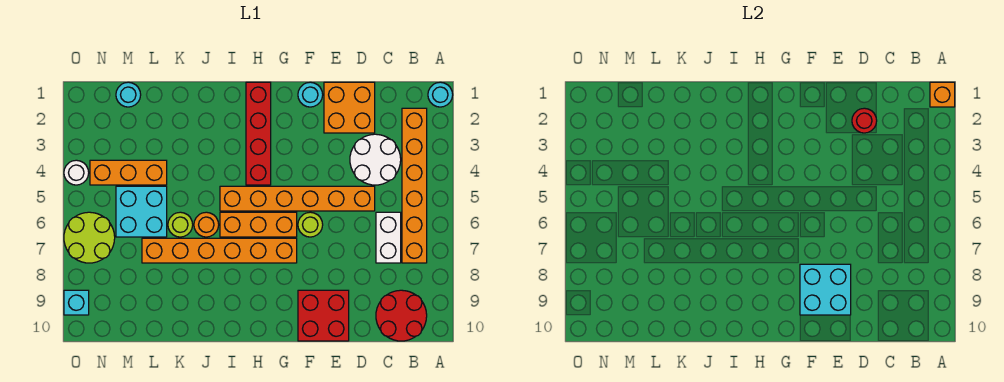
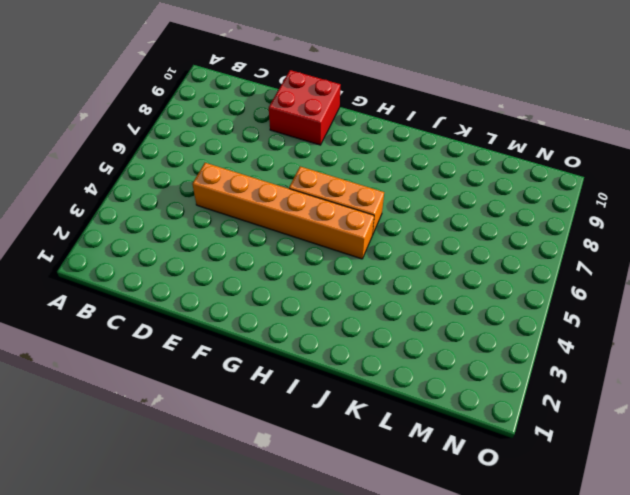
none -> cyan round brick A1 level 1
none -> orange brick B2:B7 level 1
none -> red round brick B9:C10 level 1

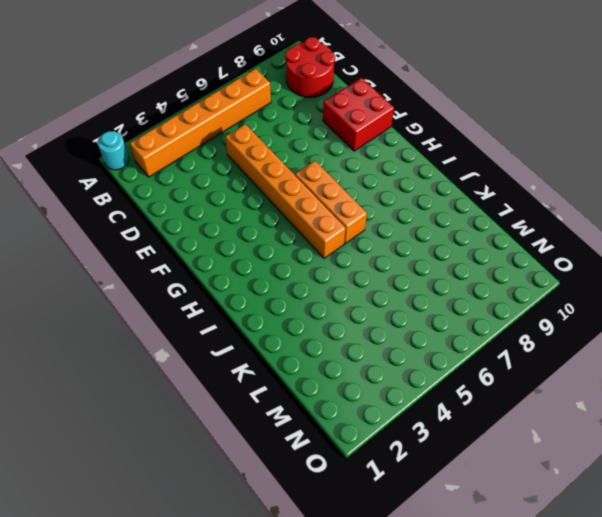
none -> white round brick C3:D4 level 1
none -> white brick C6:C7 level 1
none -> orange brick D1:E2 level 1

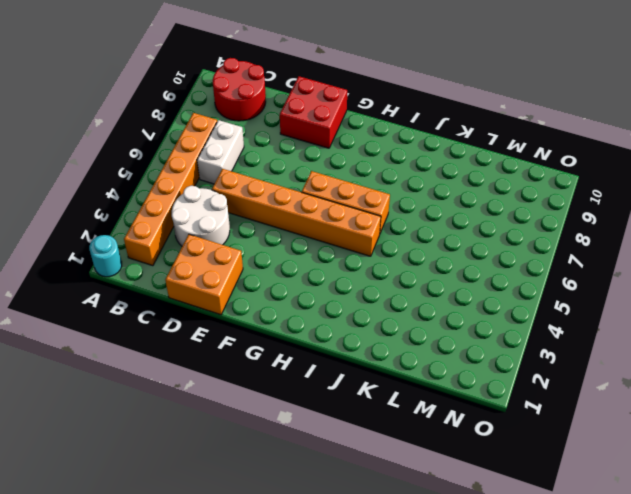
none -> cyan round brick F1 level 1
none -> lime round brick F6 level 1
none -> orange brick G7:L7 level 1

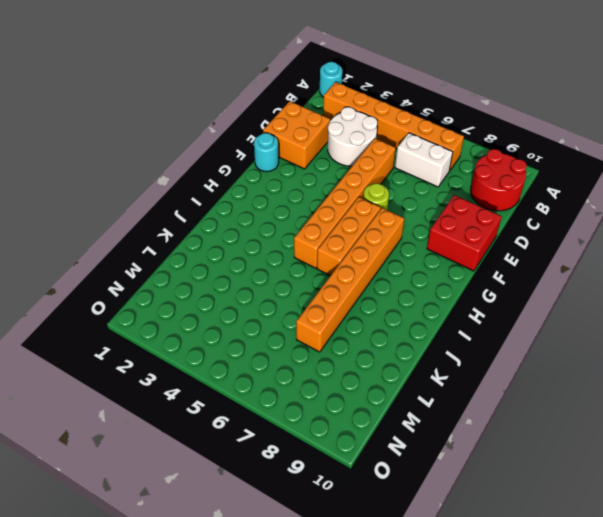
none -> red brick H1:H4 level 1
none -> orange round brick J6 level 1
none -> lime round brick K6 level 1

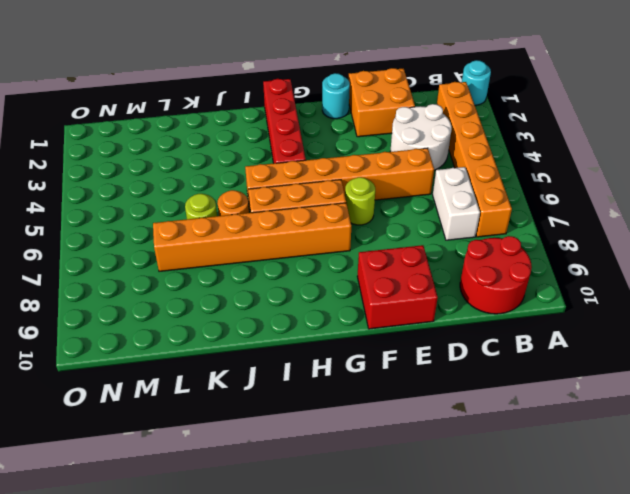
none -> orange brick L4:N4 level 1
none -> cyan brick L5:M6 level 1
none -> cyan round brick M1 level 1

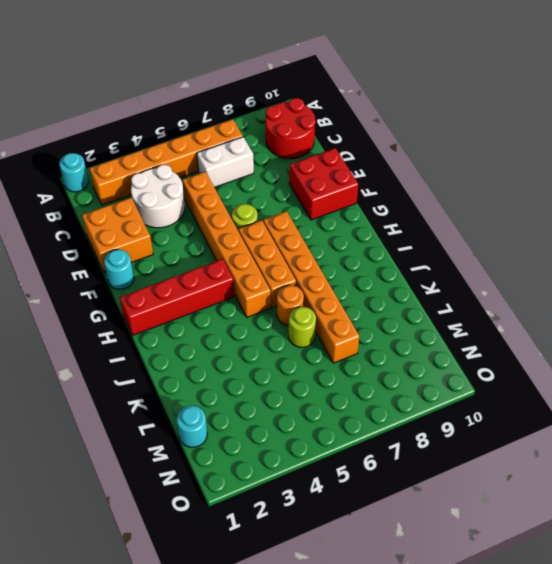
none -> orange brick L4:N4 level 1
none -> cyan brick L5:M6 level 1
none -> lime round brick N6:O7 level 1

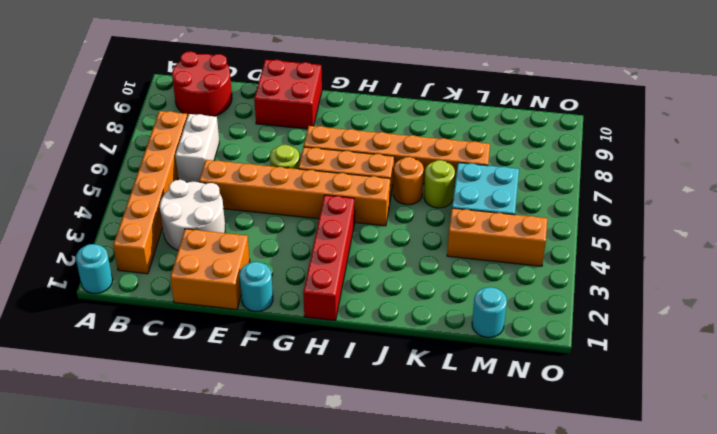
none -> lime round brick N6:O7 level 1
none -> white round brick O4 level 1
none -> cyan brick O9 level 1

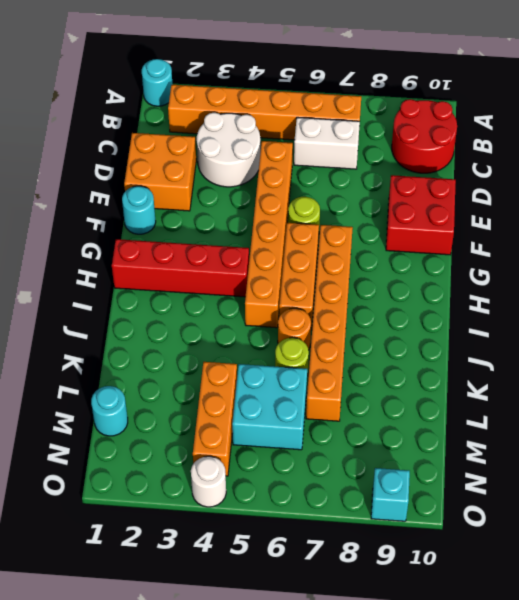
none -> lime round brick N6:O7 level 1
none -> orange brick A1 level 2
none -> red round brick D2 level 2

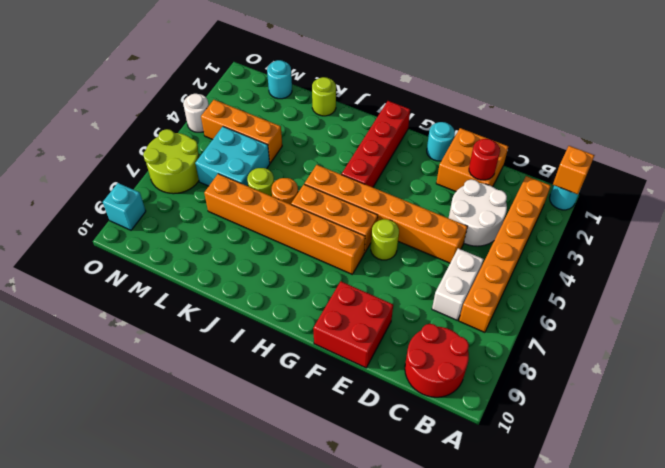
lime round brick K1 level 1 -> none
none -> cyan brick E8:F9 level 2

